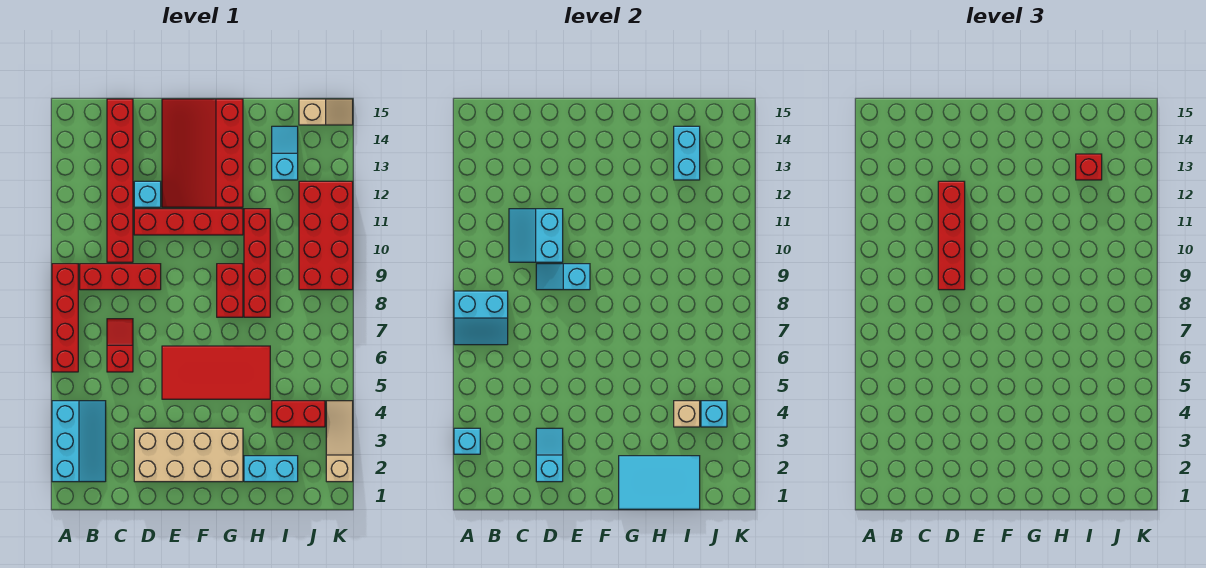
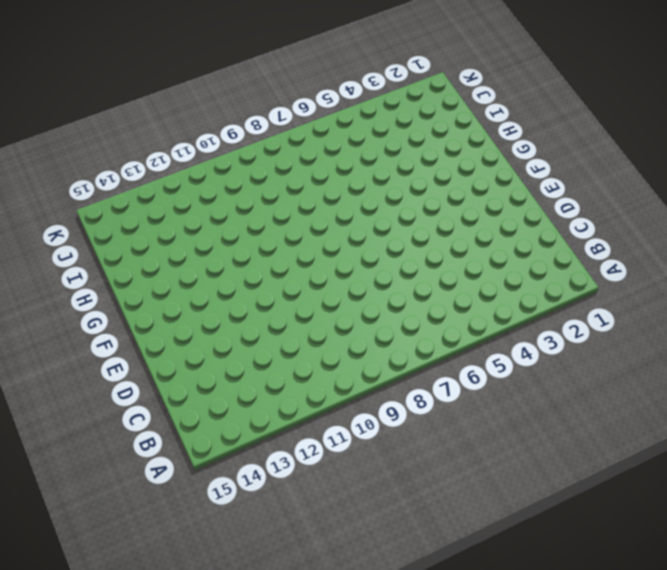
none -> cyan slope A2:B4 level 1 top A
none -> red brick A6:A9 level 1
none -> red brick B9:D9 level 1

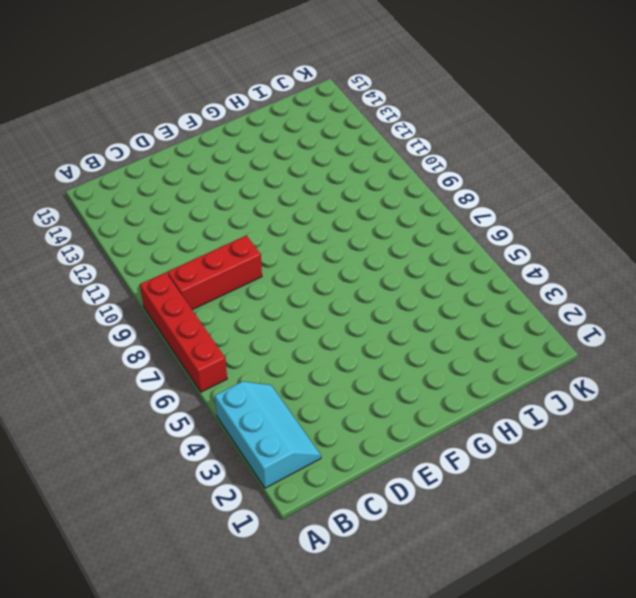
none -> red slope C6:C7 level 1 top 6
none -> red brick C10:C15 level 1
none -> tan brick D2:G3 level 1

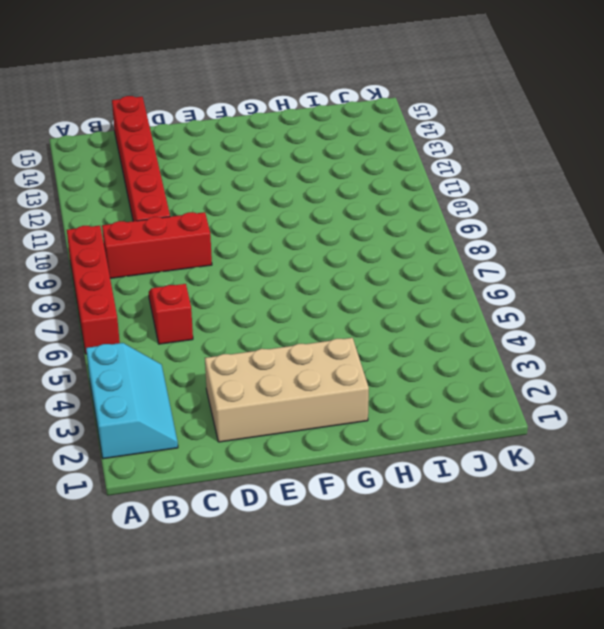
none -> red brick D11:G11 level 1
none -> cyan brick D12 level 1
none -> red tile E5:H6 level 1

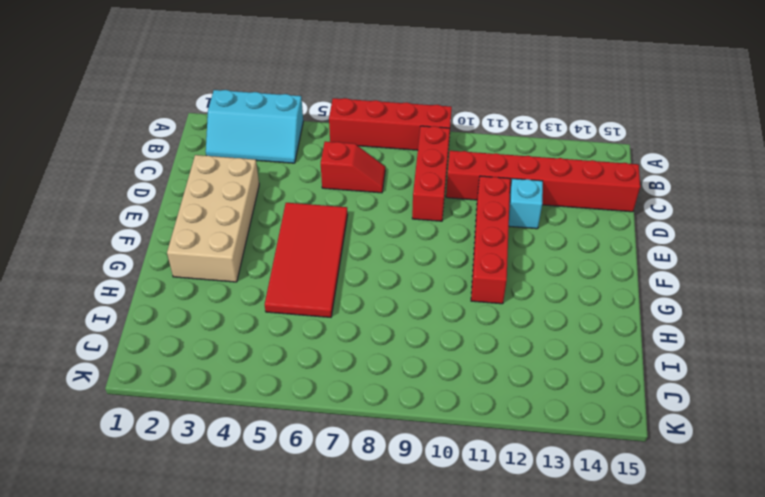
none -> red slope E12:G15 level 1 top G
none -> red brick G8:G9 level 1
none -> cyan brick H2:I2 level 1

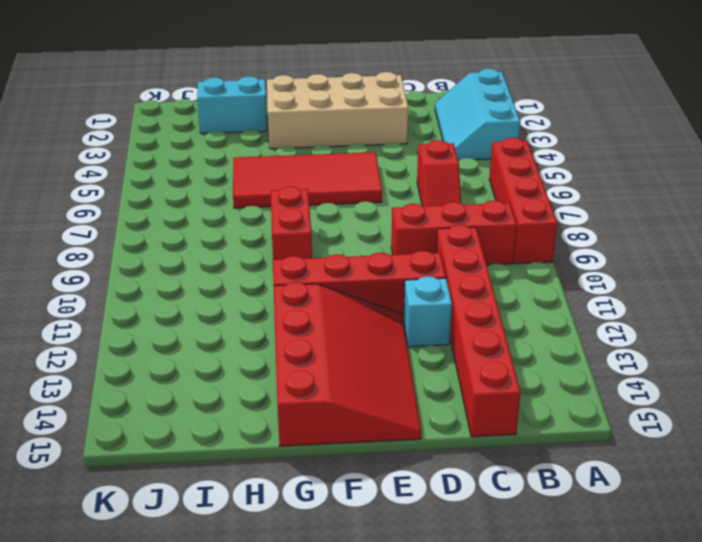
none -> red brick H8:H11 level 1
none -> red brick I4:J4 level 1
none -> cyan slope I13:I14 level 1 top 13

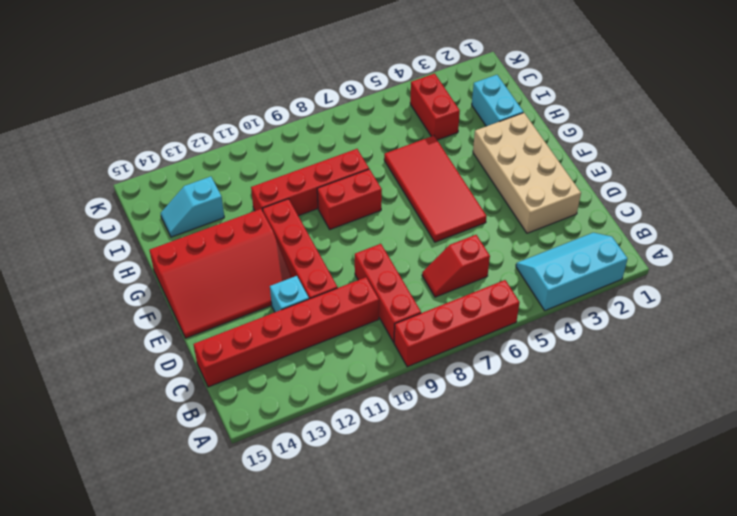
none -> red brick J9:K12 level 1
none -> tan slope J15:K15 level 1 top J
none -> tan slope K2:K4 level 1 top 2

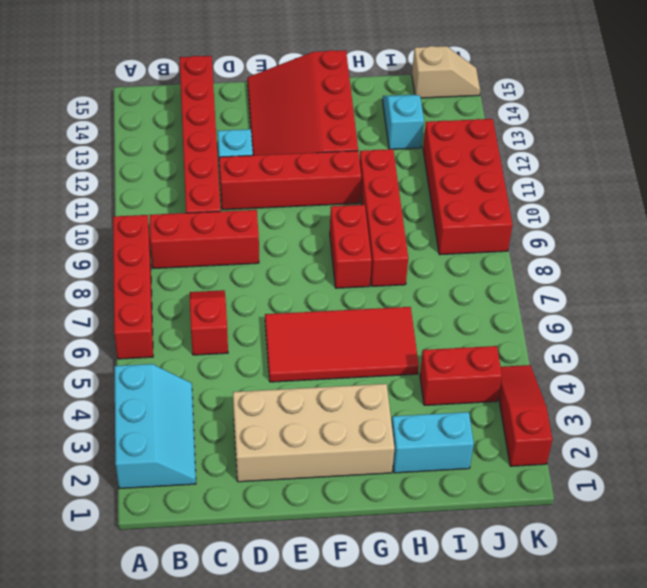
red slope K2:K4 level 1 top 2 -> tan slope K2:K4 level 1 top 2
none -> cyan brick A3 level 2
none -> cyan slope A7:B8 level 2 top 8
none -> cyan slope C10:D11 level 2 top D

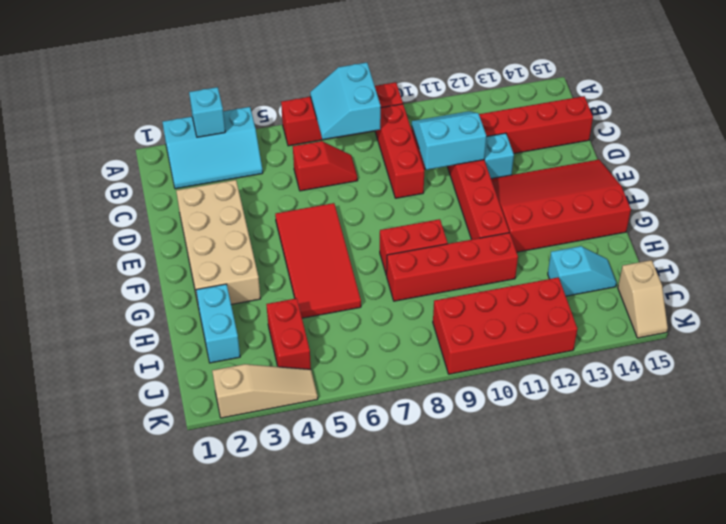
none -> cyan slope D2:D3 level 2 top 2
none -> cyan slope D9:E9 level 2 top E
none -> cyan tile G1:I2 level 2

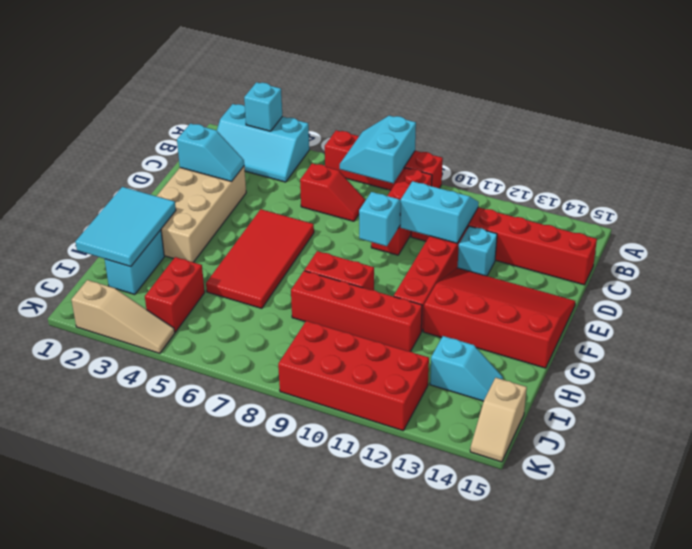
none -> tan brick I4 level 2
none -> cyan brick I13:I14 level 2
none -> cyan brick J4 level 2

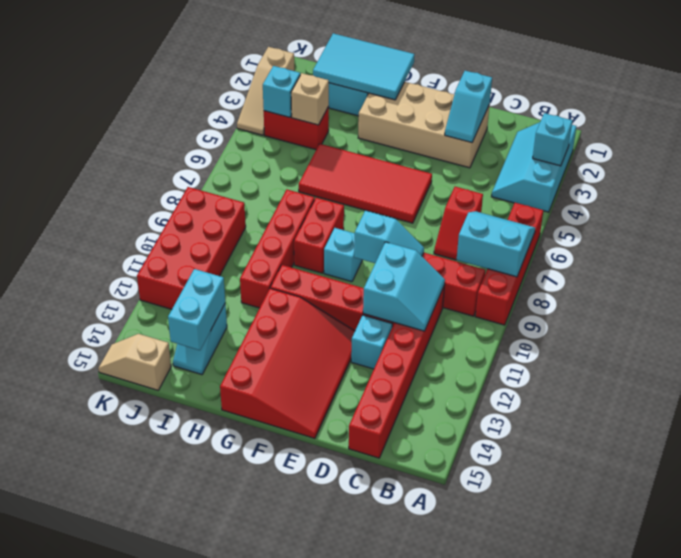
cyan brick F9 level 1 -> none
none -> red brick D9:D12 level 3
none -> red brick I13 level 3

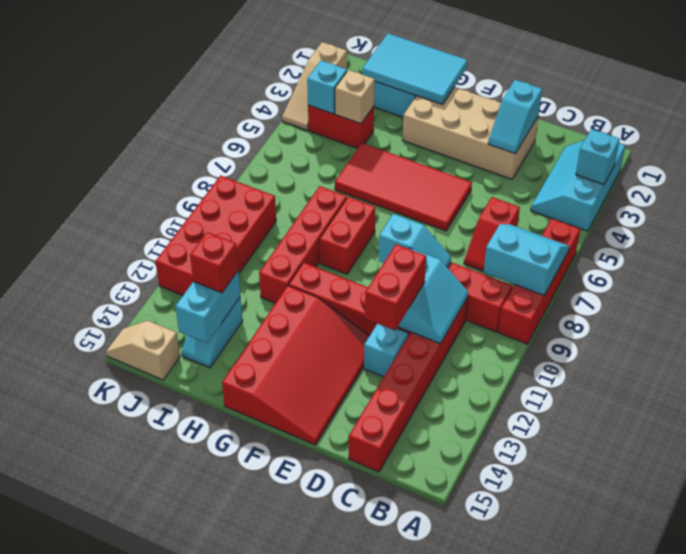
red brick D11:D12 level 3 -> red brick D9:D12 level 3

